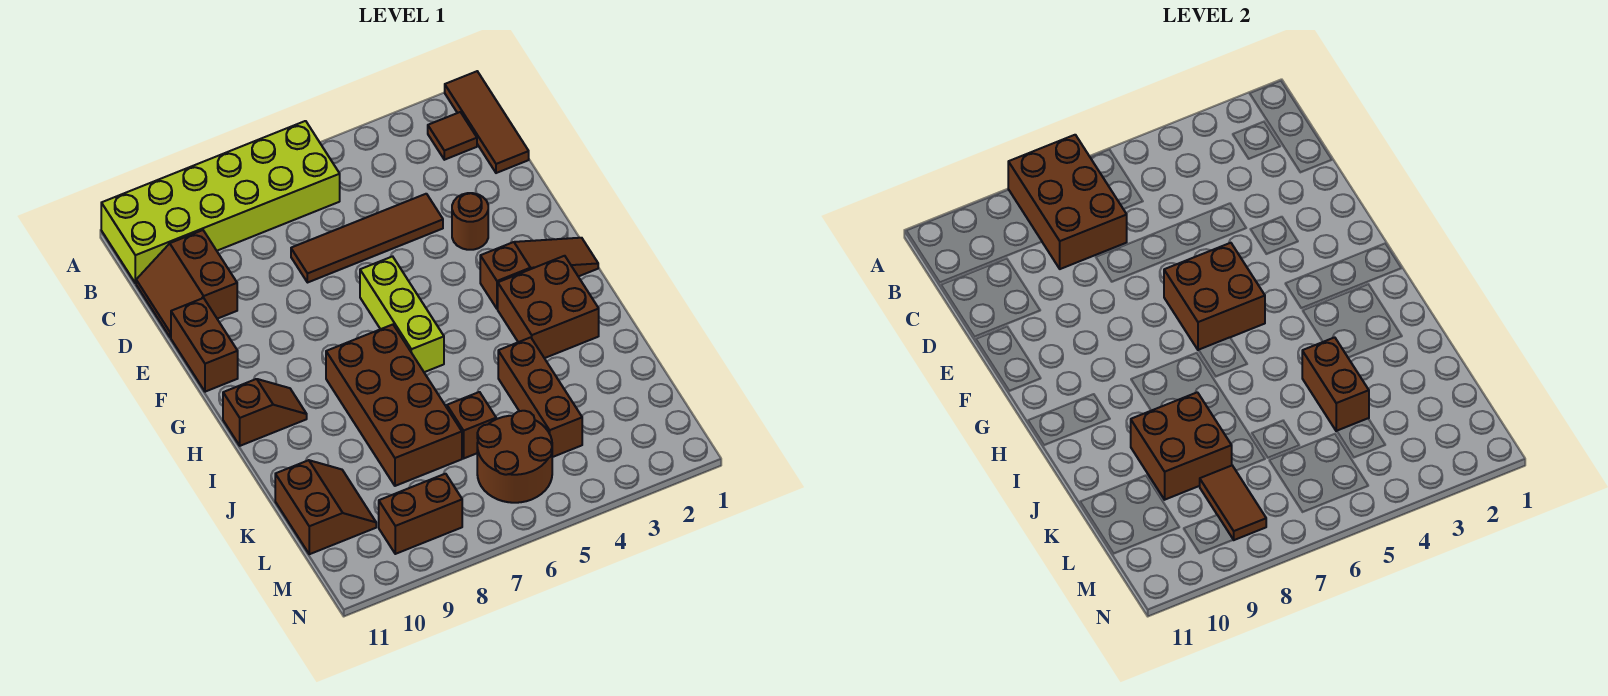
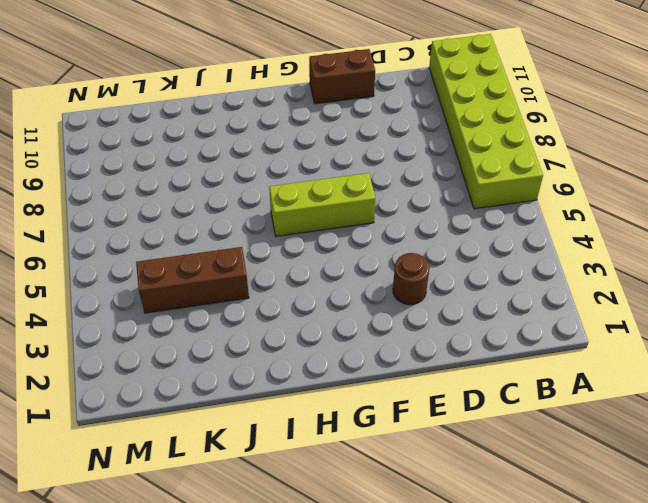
none -> brown tile A1:C1 level 1
none -> brown tile B2 level 1
none -> brown slope C10:D11 level 1 top 10

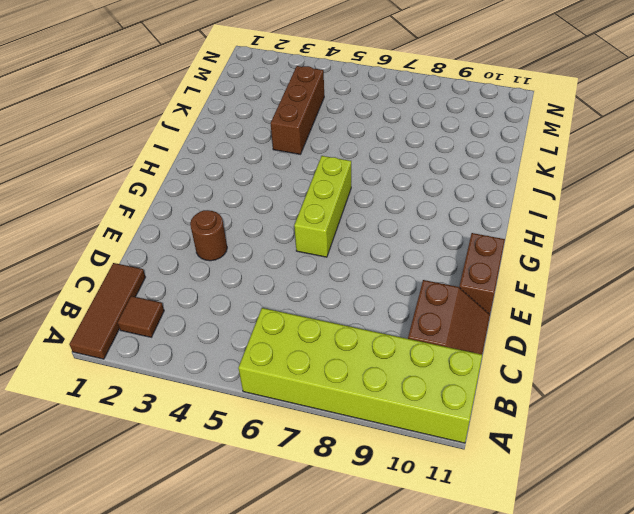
none -> brown tile D4:D7 level 1
none -> brown slope G1:G3 level 1 top 3
none -> brown brick H2:I3 level 1

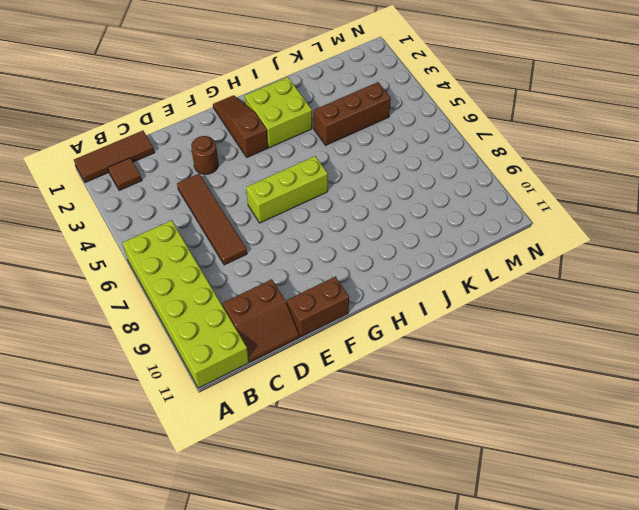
lime brick H2:I3 level 1 -> brown brick H2:I3 level 1
none -> brown brick H7:K8 level 1
none -> brown slope H10:H11 level 1 top 11
none -> brown brick K6 level 1

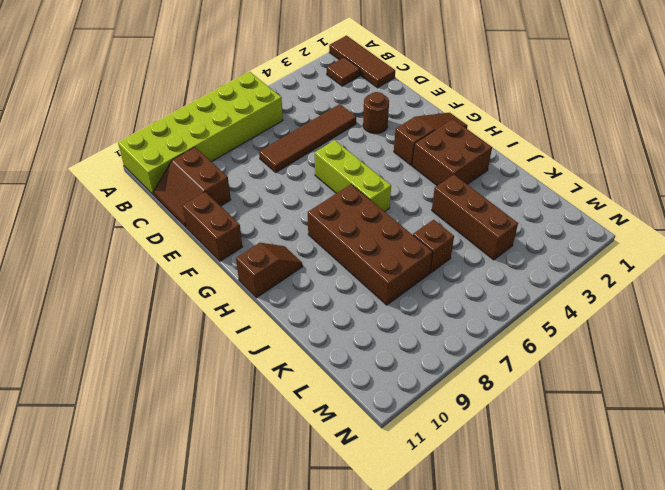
none -> brown slope K10:L11 level 1 top 11
none -> brown round brick L5:M6 level 1
none -> brown brick M8:M9 level 1

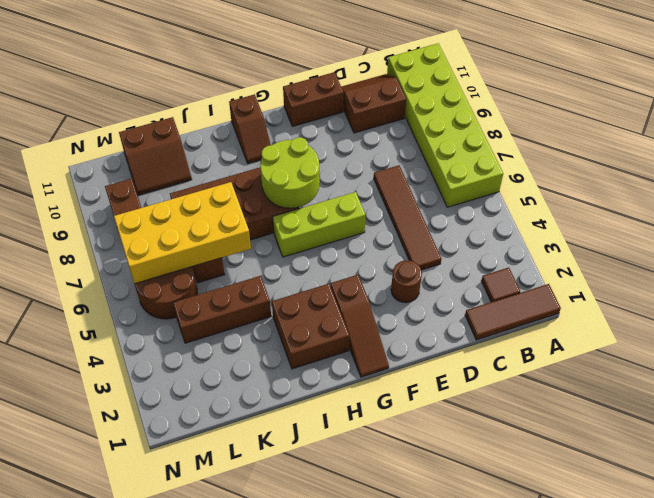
lime round brick G7:H8 level 2 -> none
yellow brick J6:M7 level 2 -> none
none -> brown brick A7:C8 level 2
none -> brown brick F5:G6 level 2
none -> brown brick J4:K4 level 2

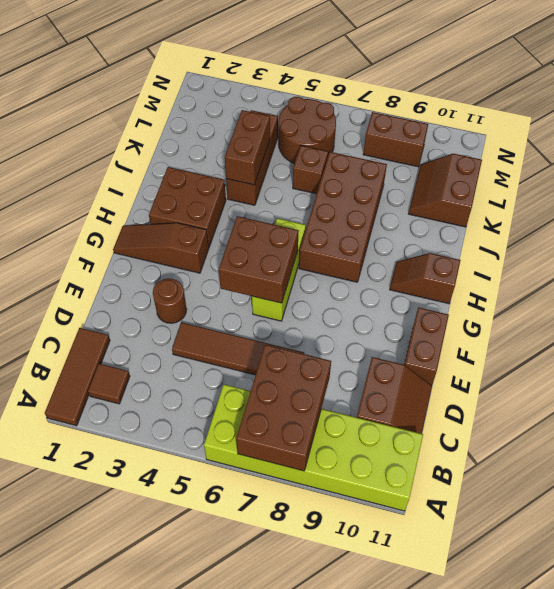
none -> brown brick J8:K9 level 2
none -> brown tile L8:M8 level 2

